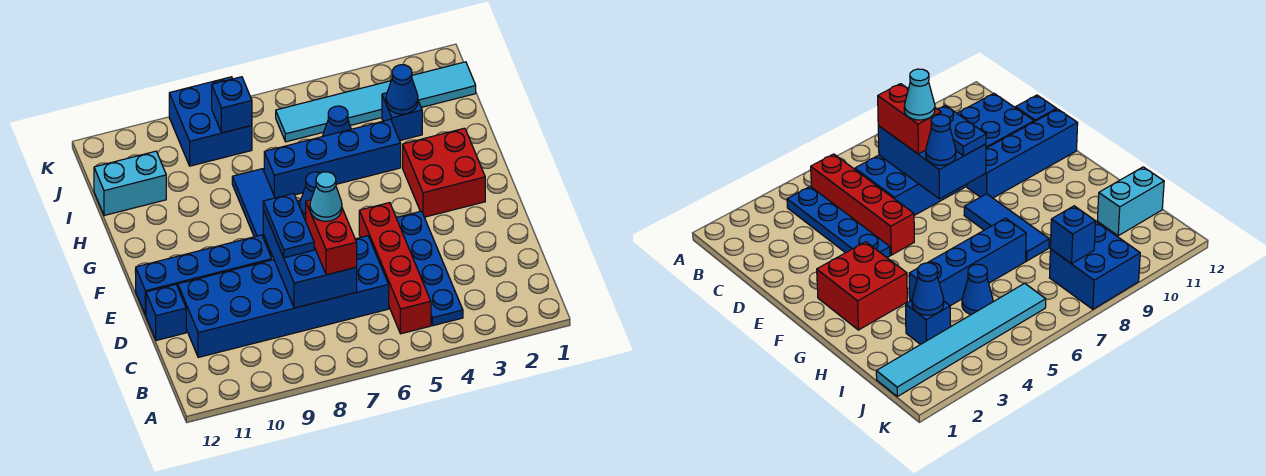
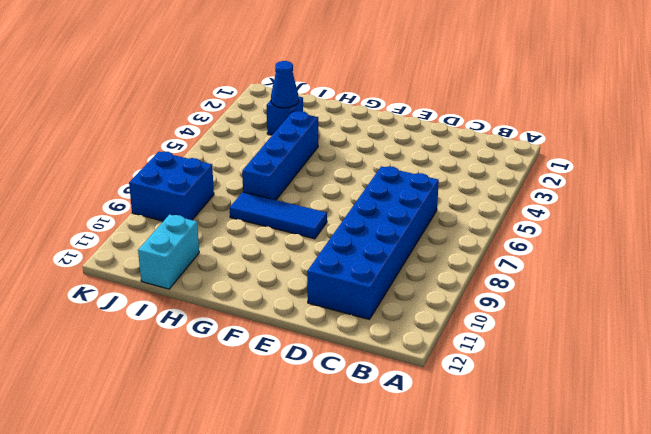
none -> blue plate B4:E4 level 1
none -> red brick B5:E5 level 1
none -> blue brick D12 level 1

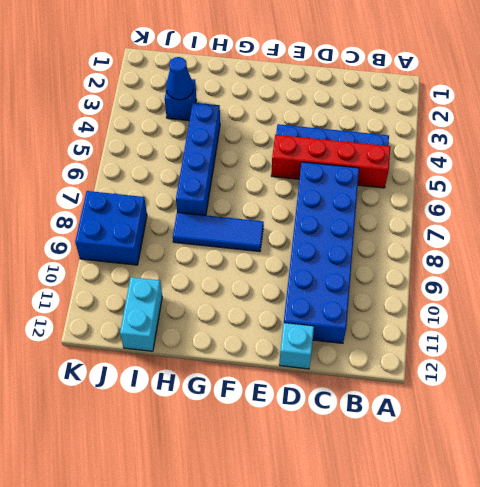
cyan brick D12 level 1 -> blue brick D12 level 1
none -> blue brick E9:E12 level 1
none -> red brick F2:G3 level 1
none -> blue cone I5 level 1

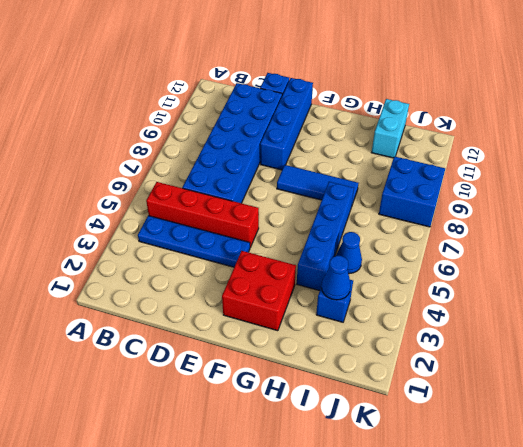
none -> cyan tile J1:J6 level 1
none -> blue brick C7:E8 level 2
none -> blue brick J8 level 2

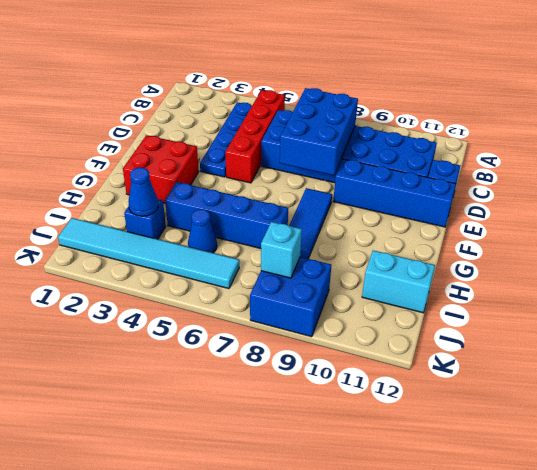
cyan brick J8 level 2 -> blue brick J8 level 2
none -> red brick C7:D7 level 3
none -> blue plate D8:E8 level 3
none -> blue cone E7 level 3

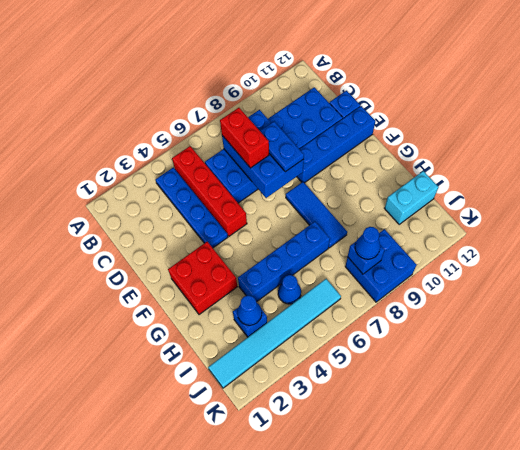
blue cone J8 level 3 -> blue cone E7 level 3
none -> cyan cone D7 level 4

